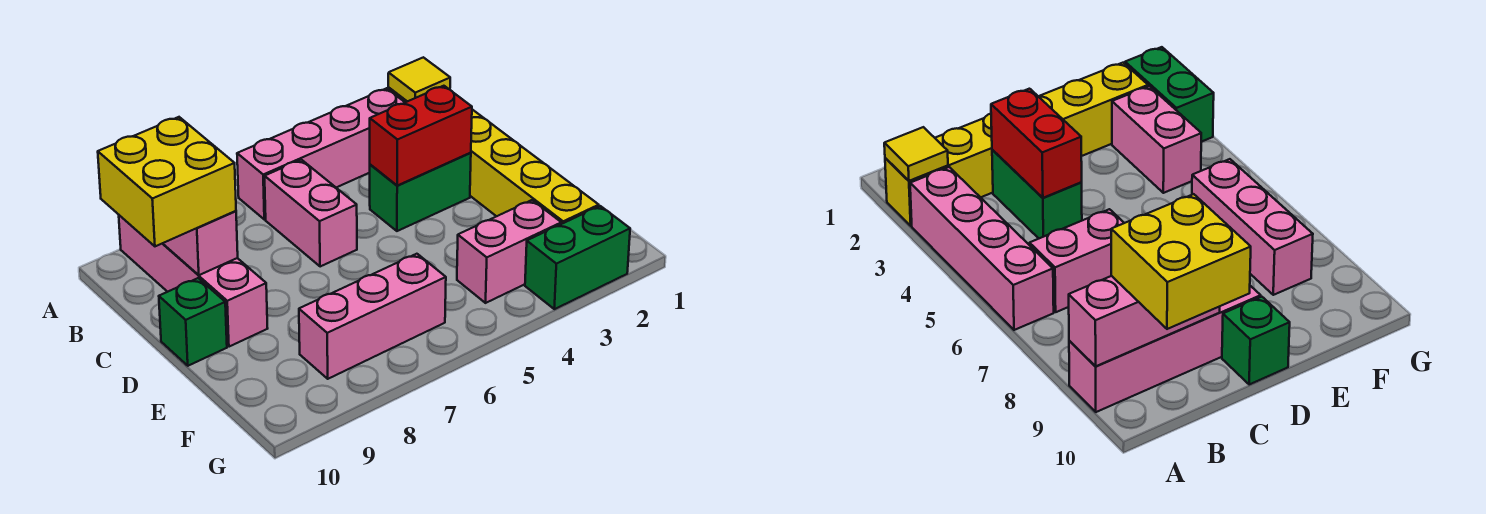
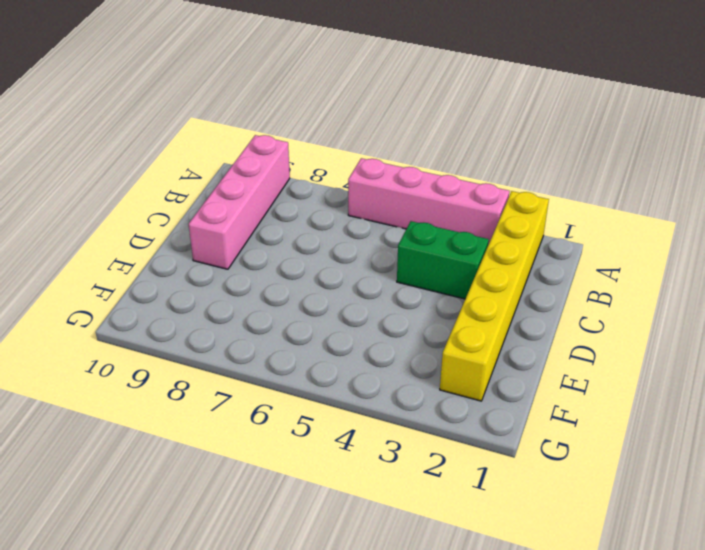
none -> pink brick B6:C6 level 1
none -> green brick D10 level 1
none -> pink brick F3:F4 level 1

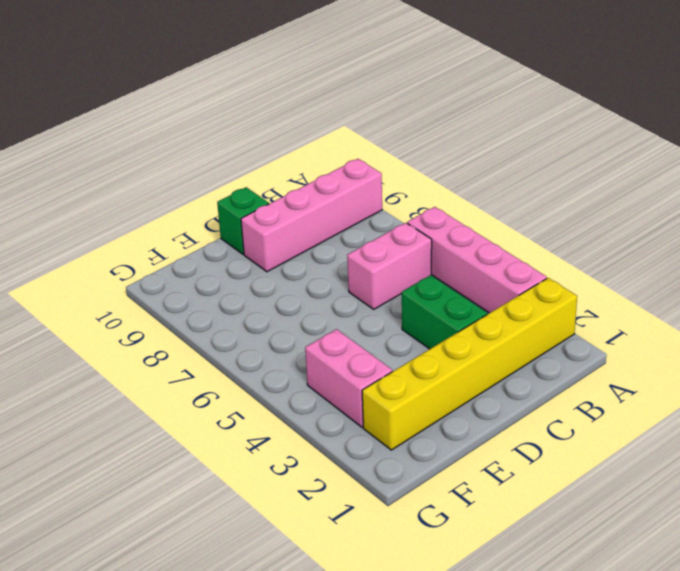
none -> pink brick F6:F8 level 1
none -> green brick G2:G3 level 1
none -> yellow tile A2 level 2

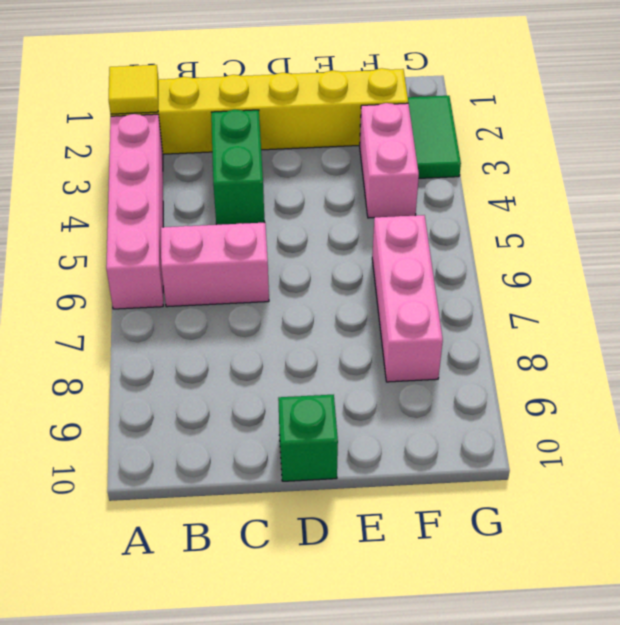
green tile G2:G3 level 1 -> green brick G2:G3 level 1
none -> pink brick A9:D9 level 1
none -> pink brick A9:C9 level 2
none -> red brick C3:C4 level 2

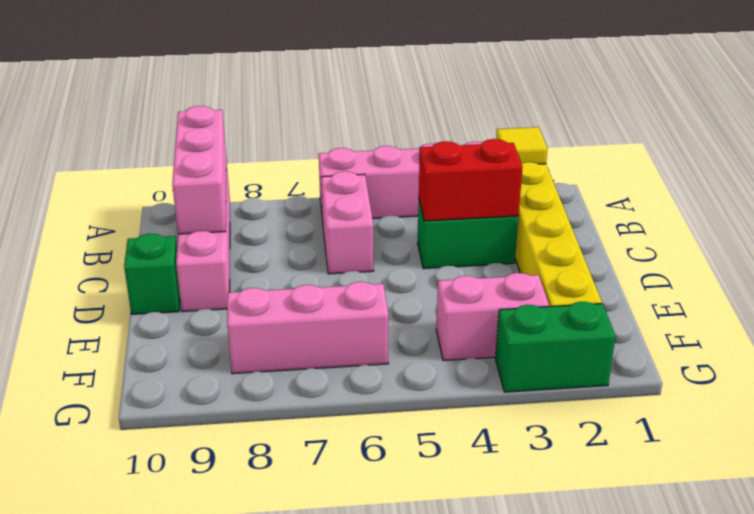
none -> yellow brick B9:C10 level 3

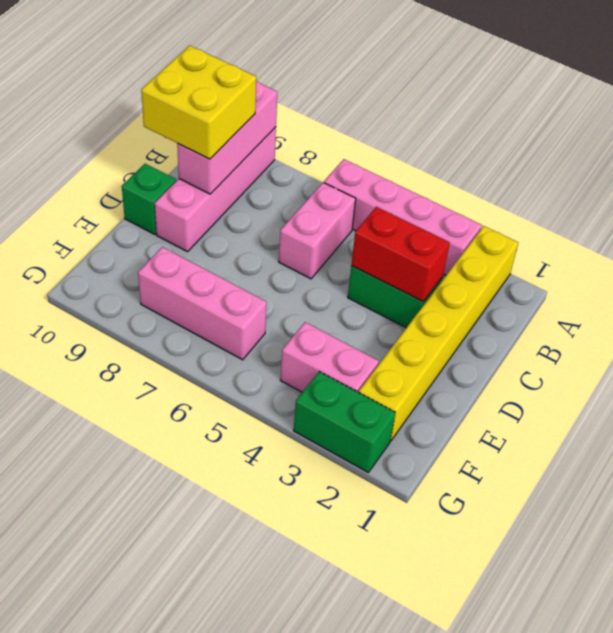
none -> yellow tile A2 level 2

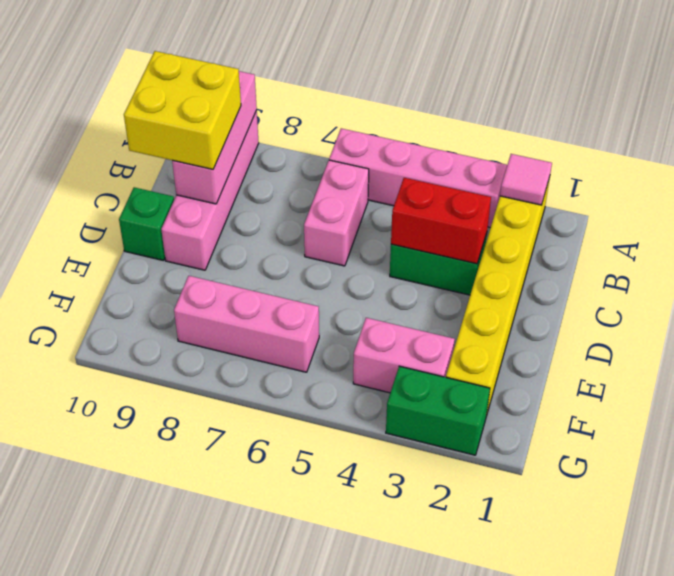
pink tile A2 level 2 -> yellow tile A2 level 2

